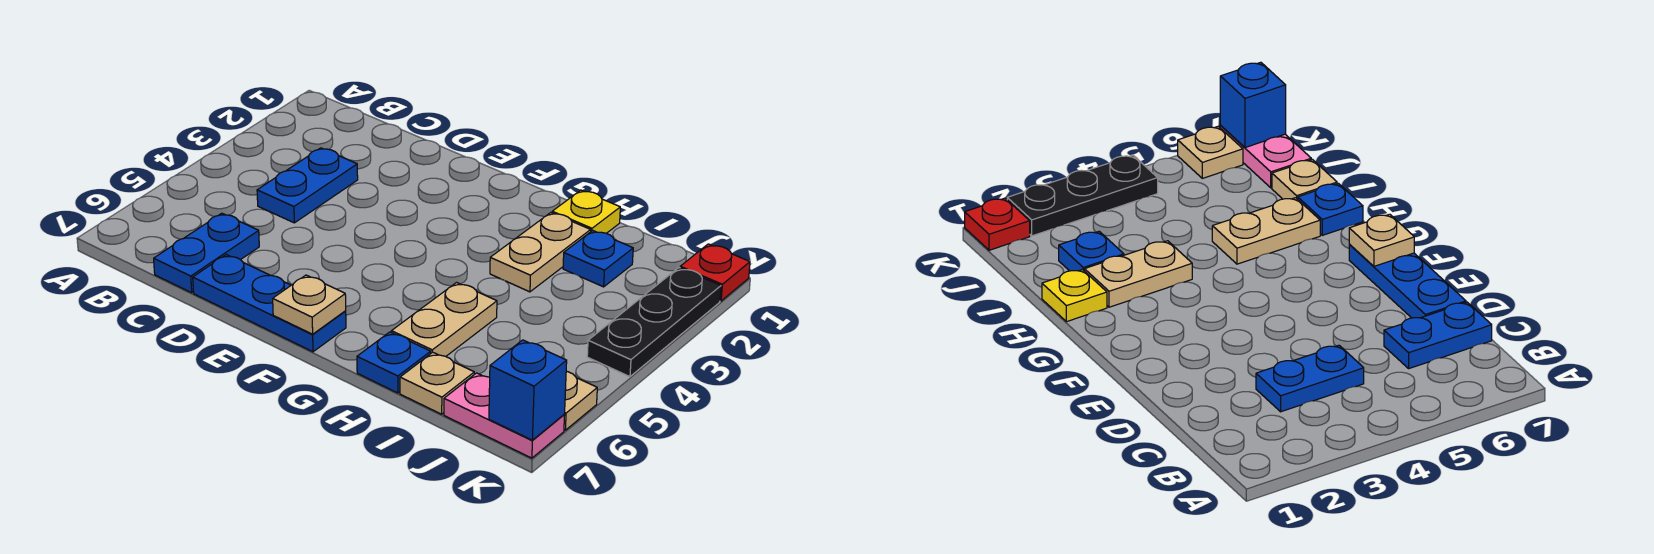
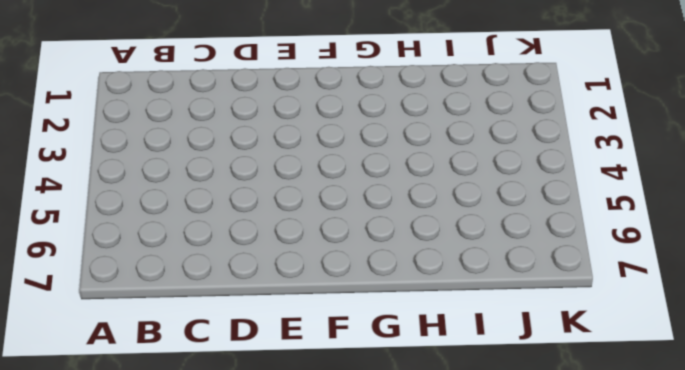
none -> blue plate C3:C4 level 1
none -> blue plate C6:C7 level 1
none -> blue plate D7:F7 level 1

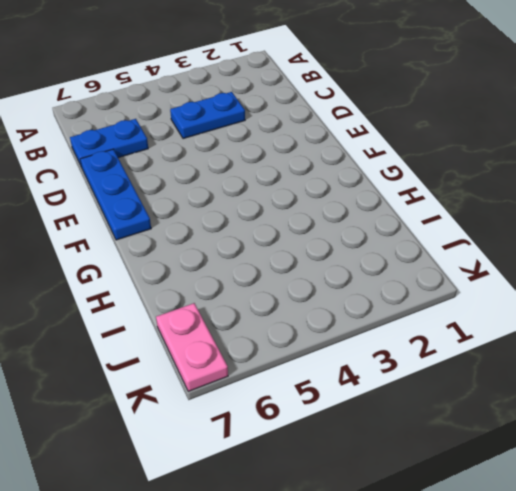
none -> yellow plate H1 level 1
none -> tan plate H2:H3 level 1
none -> tan plate H5:H6 level 1

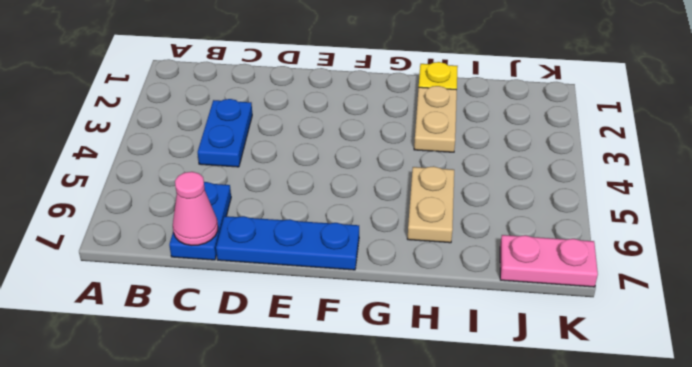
pink cone C7 level 2 -> none
none -> blue plate H7 level 1
none -> blue plate I2 level 1
none -> tan plate I7 level 1

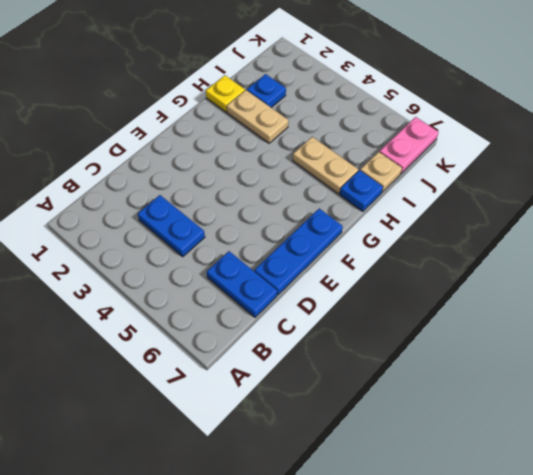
none -> red plate K1 level 1
none -> black plate K2:K4 level 1
none -> tan plate K6 level 1

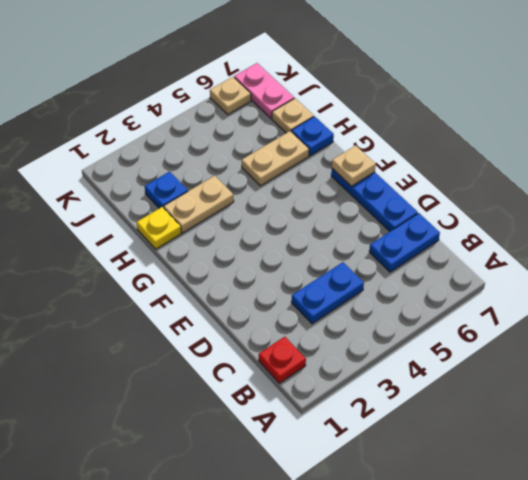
red plate B1 level 1 -> red plate K1 level 1
none -> black plate K2:K4 level 1
none -> blue brick K7 level 2

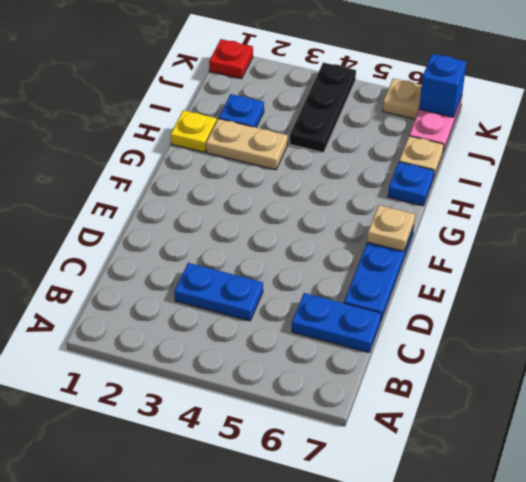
black plate I4:K4 level 1 -> black plate K2:K4 level 1
none -> tan plate H5:H6 level 1

